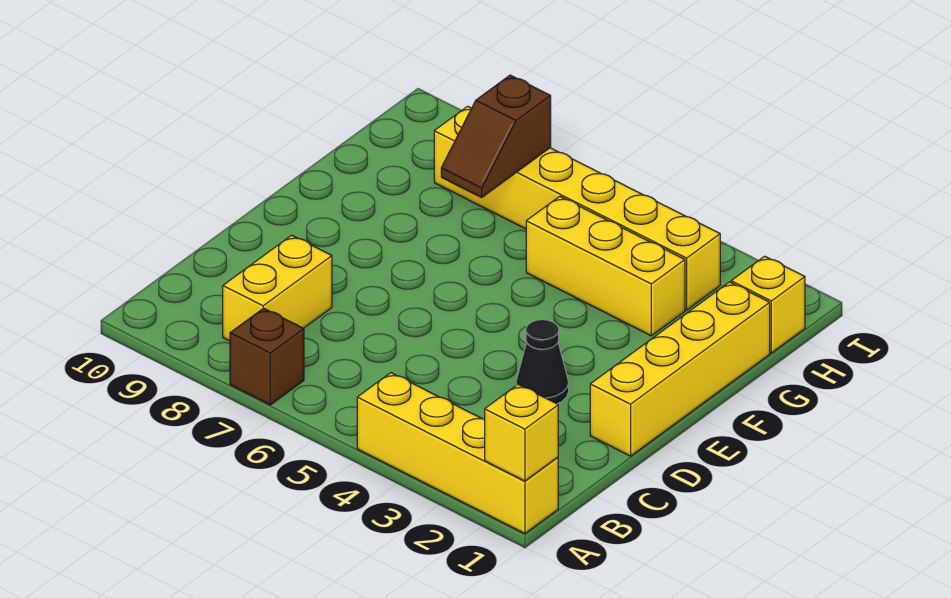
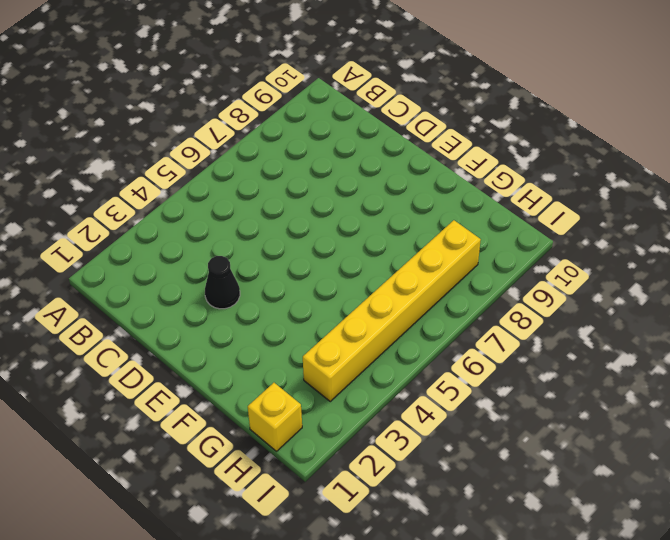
none -> yellow brick A1:A4 level 1
none -> brown brick A7 level 1

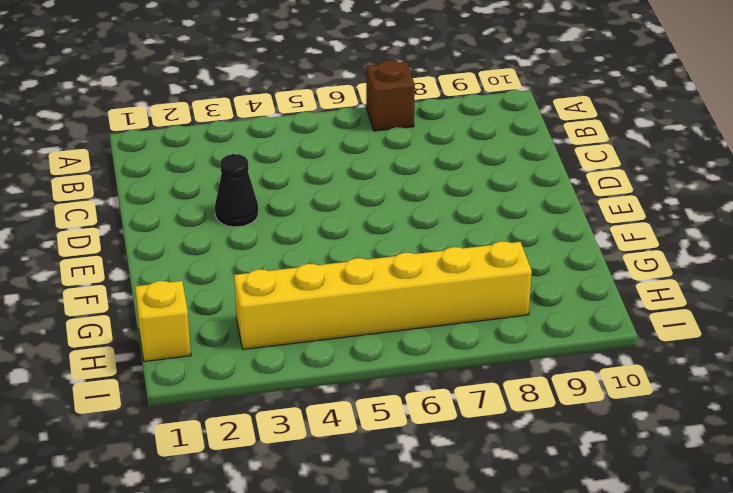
none -> yellow brick A1:A4 level 1
none -> yellow brick B8:C8 level 1

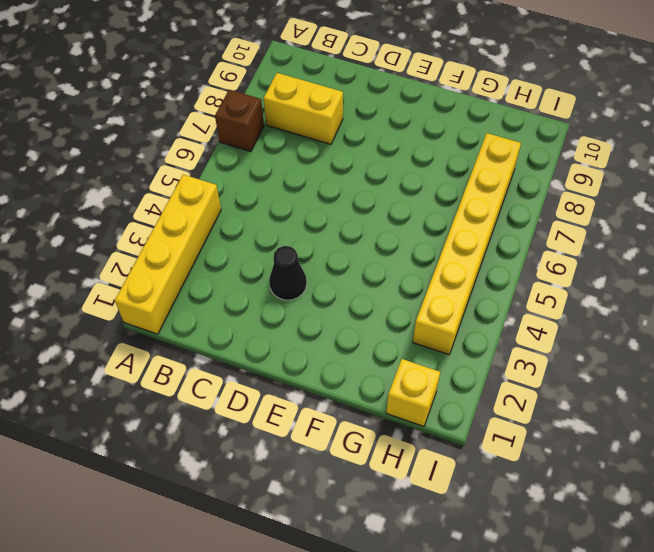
none -> yellow brick D1:G1 level 1
none -> yellow brick G3:G5 level 1

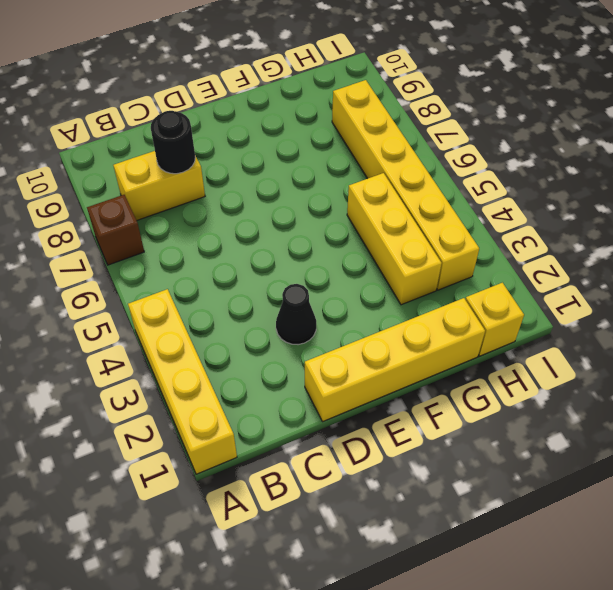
black round brick C8 level 2 -> none
none -> yellow brick A1 level 2
none -> brown slope G7:H7 level 2 top H

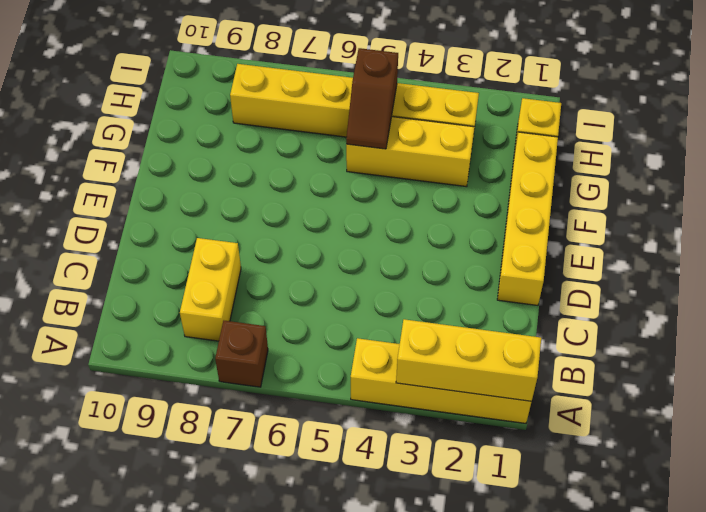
yellow brick A1:A3 level 2 -> yellow brick A1 level 2
brown slope G5:H5 level 2 top H -> brown slope G7:H7 level 2 top H
none -> black cone D3 level 1

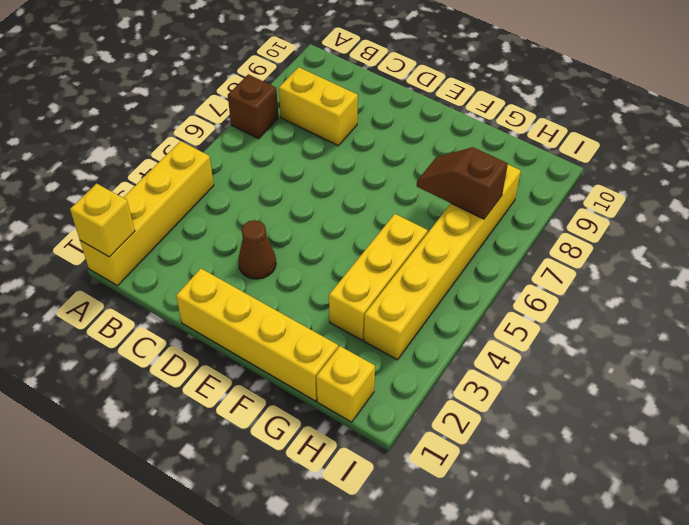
brown cone D3 level 1 -> black cone D3 level 1

